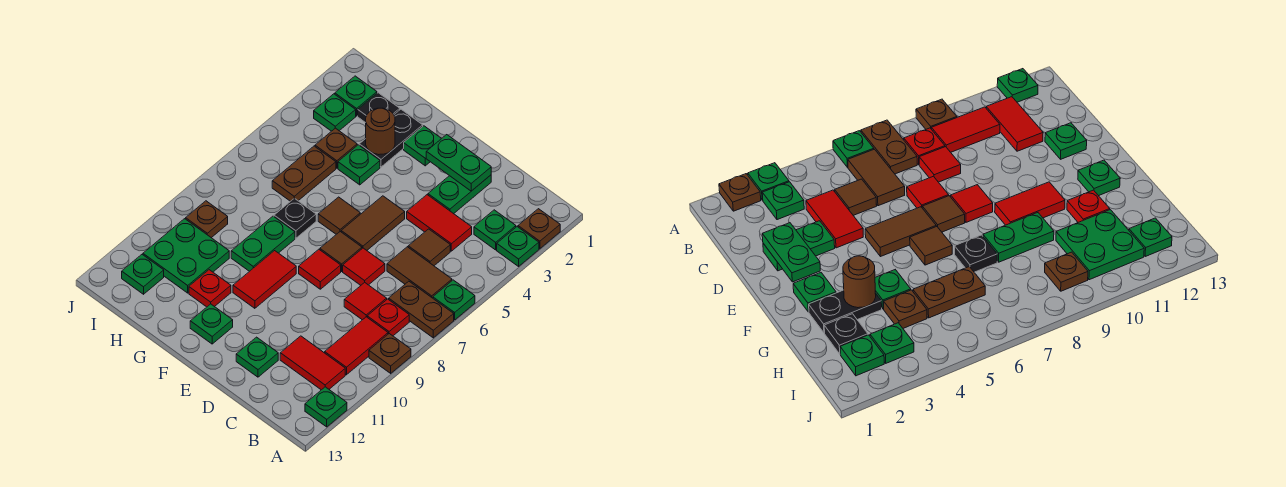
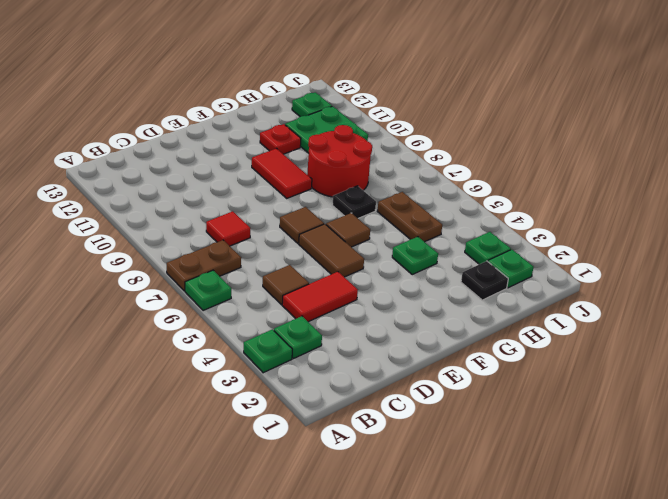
red round brick G8:H9 level 1 -> green plate G8:G9 level 1
none -> brown plate A2 level 1
none -> brown plate A9 level 1
none -> green plate A12 level 1
none -> brown tile B6:C6 level 1

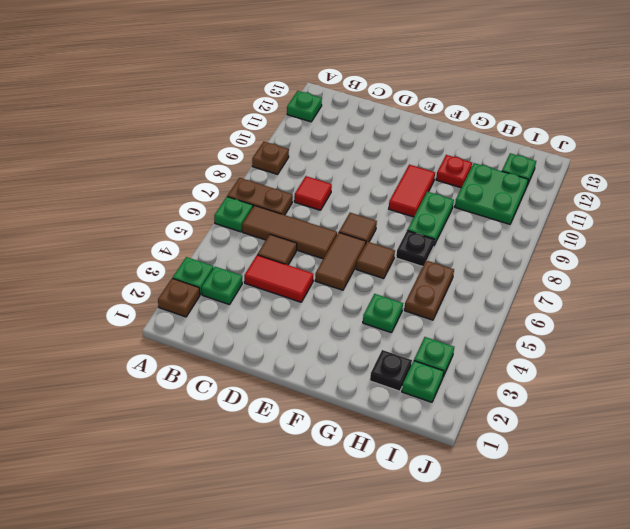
brown tile B6:D6 level 1 -> brown tile B6:C6 level 1
none -> red plate B8 level 1
none -> red tile B9:B10 level 1
none -> red tile B11:C11 level 1
none -> green plate D2:D3 level 1

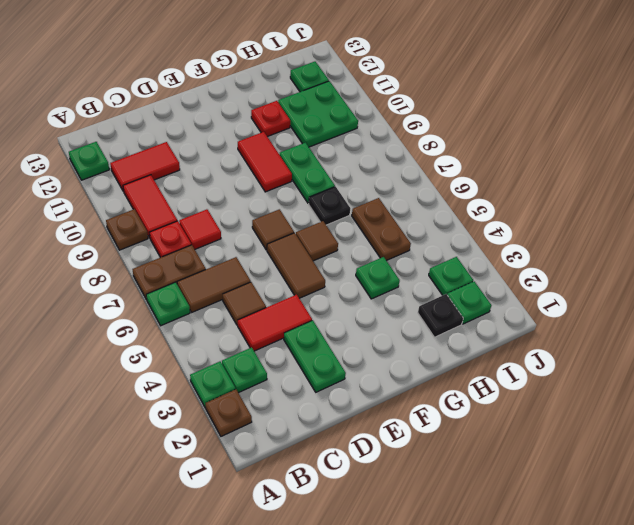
none -> red tile D7 level 1
none -> green plate D12 level 1
none -> red tile E8 level 1
none -> green plate F2 level 1

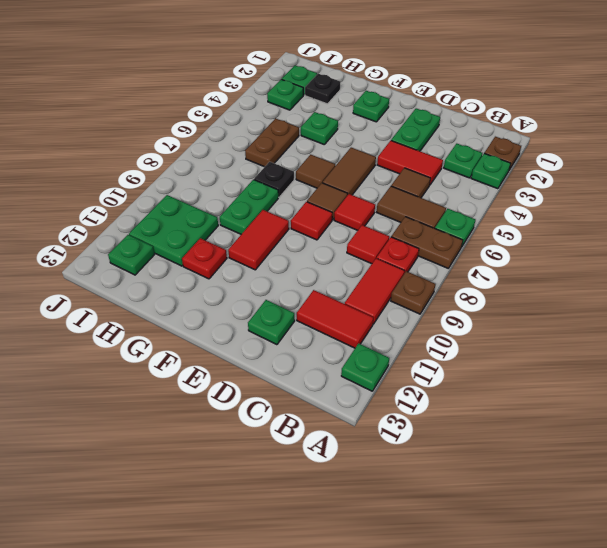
none -> green plate F12 level 1
none -> black plate G2:G3 level 1
none -> brown plate H4 level 1
none -> brown plate I9 level 1

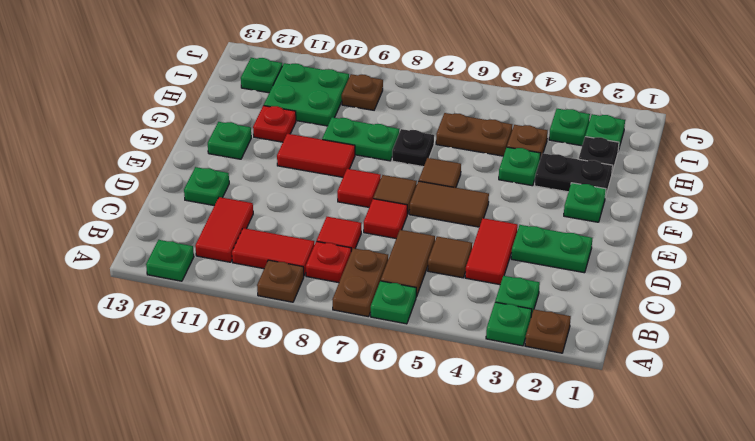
none -> green plate D2:E2 level 2
none -> brown round brick G3 level 2

